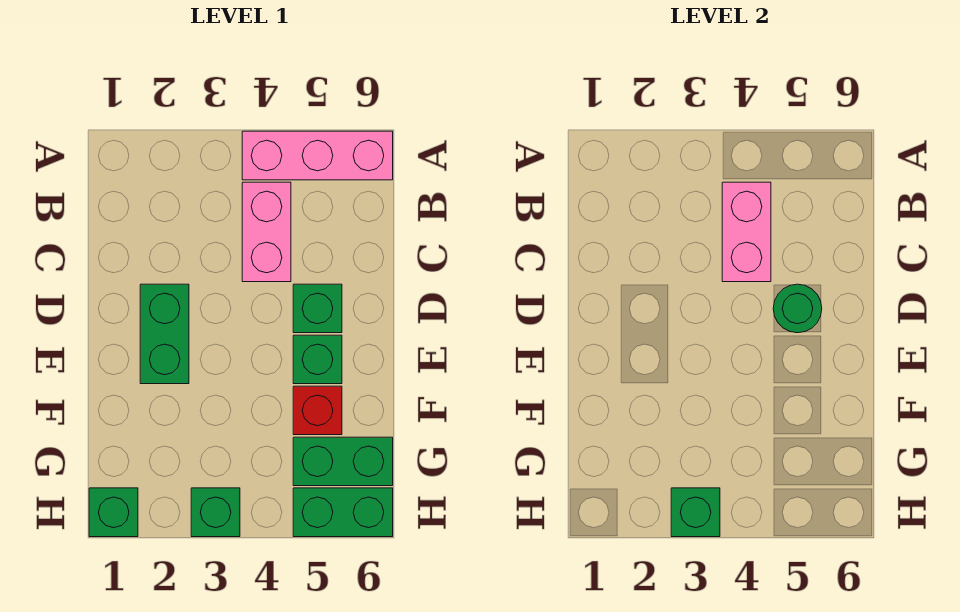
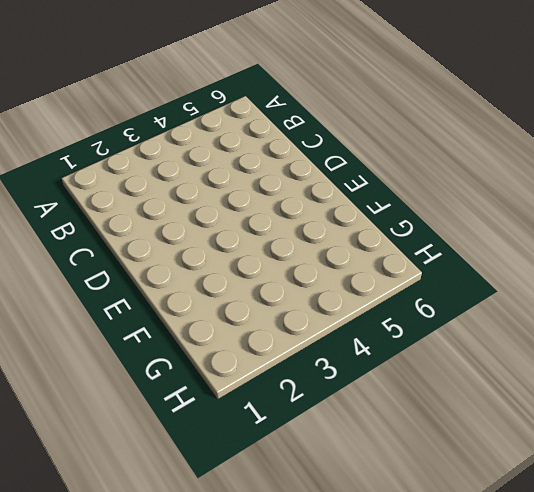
none -> pink brick A4:A6 level 1
none -> pink brick B4:C4 level 1
none -> green brick D2:E2 level 1

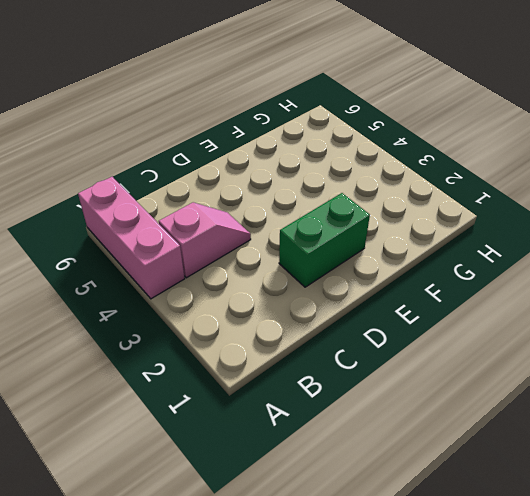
pink slope B4:C4 level 1 top B -> pink brick B4:C4 level 1
none -> green brick D5 level 1
none -> green brick E5 level 1
none -> red brick F5 level 1

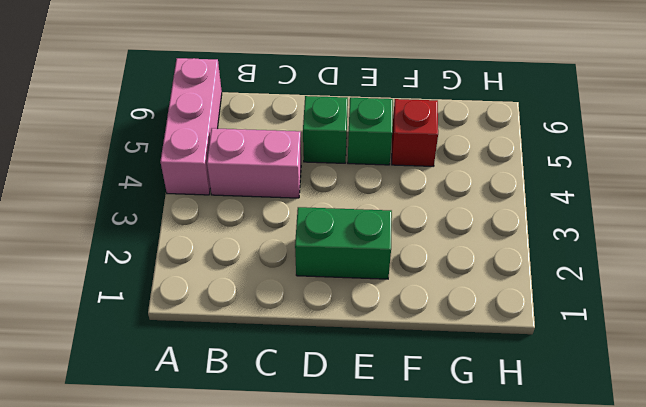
none -> green brick G5:G6 level 1
none -> green brick H1 level 1
none -> green brick H3 level 1

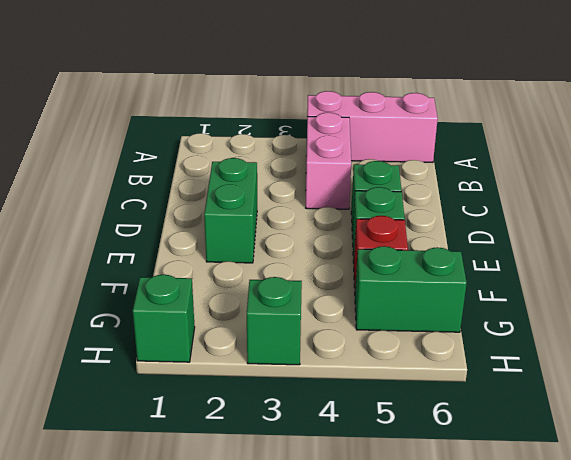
none -> green brick H5:H6 level 1
none -> pink brick B4:C4 level 2
none -> green round brick D5 level 2

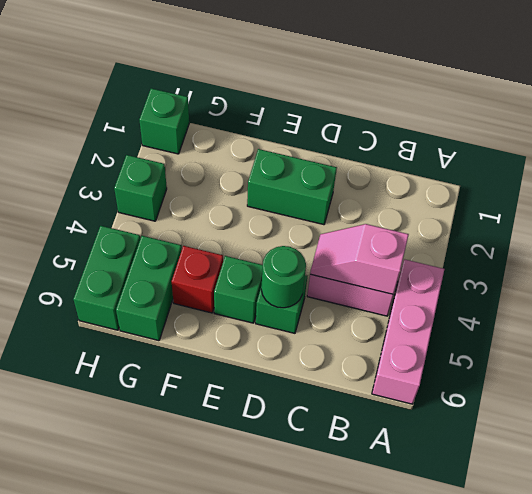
pink slope B4:C4 level 2 top B -> pink brick B4:C4 level 2
none -> green brick H3 level 2

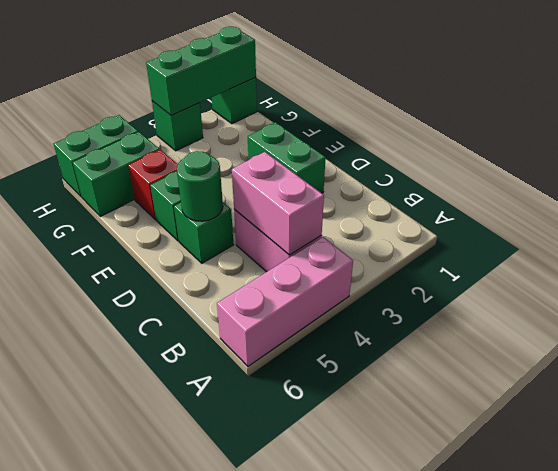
green brick H1:H3 level 2 -> green brick H3 level 2

